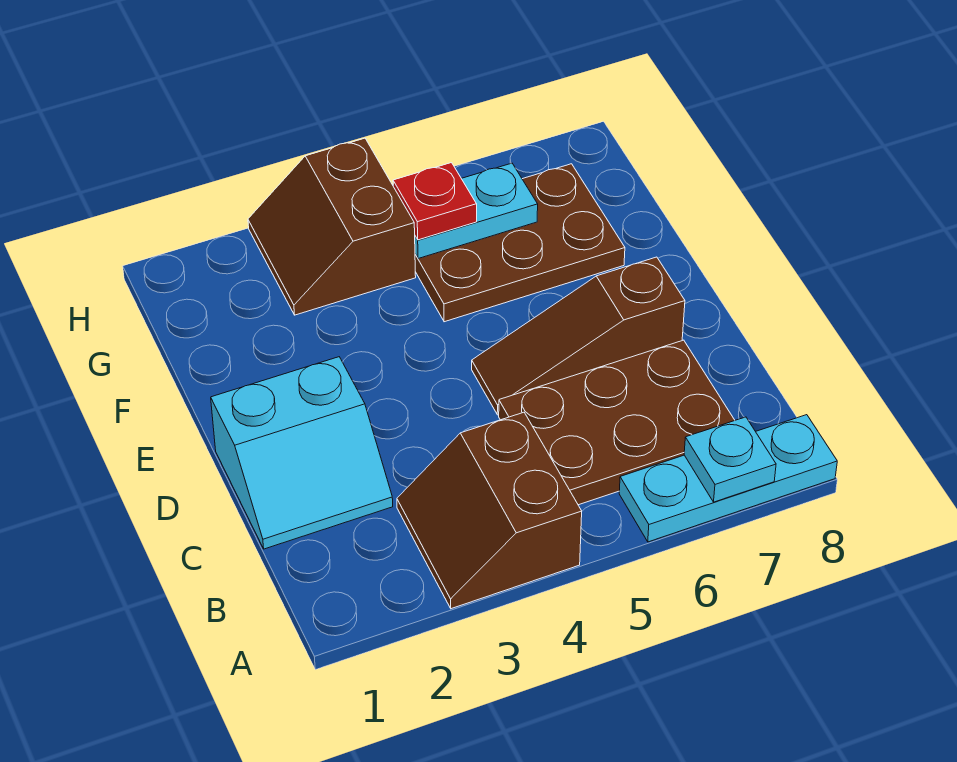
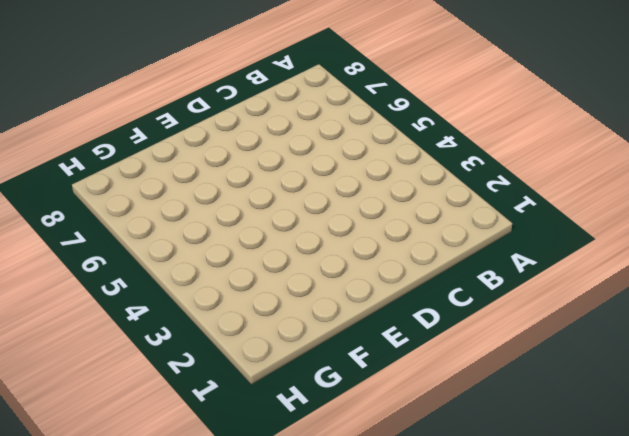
none -> brown slope A3:B4 level 1 top 4
none -> cyan plate A6:A8 level 1

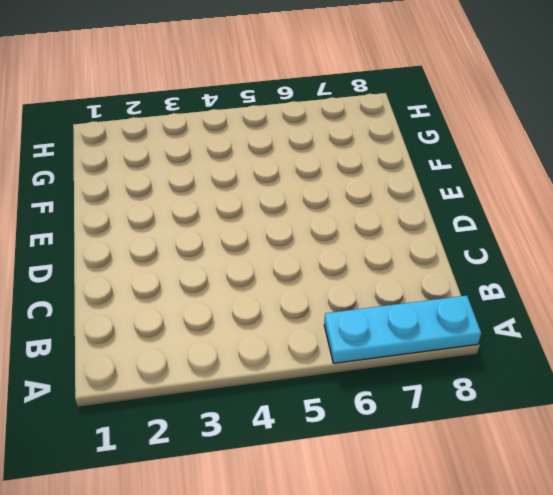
none -> brown slope A3:B4 level 1 top 4
none -> brown plate B5:C7 level 1

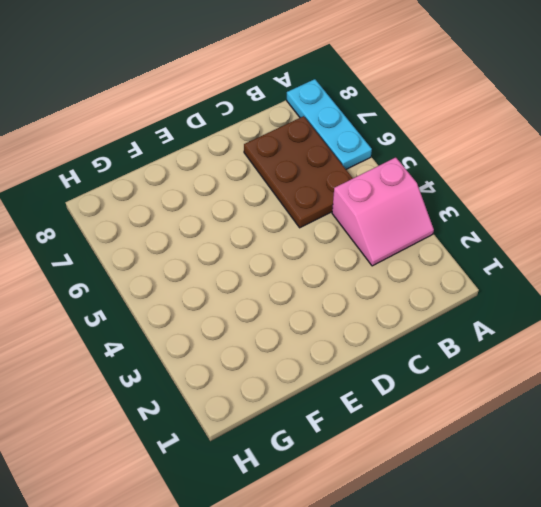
pink slope A3:B4 level 1 top 4 -> brown slope A3:B4 level 1 top 4
none -> cyan slope C1:D2 level 1 top D
none -> brown slope D5:D7 level 1 top 7

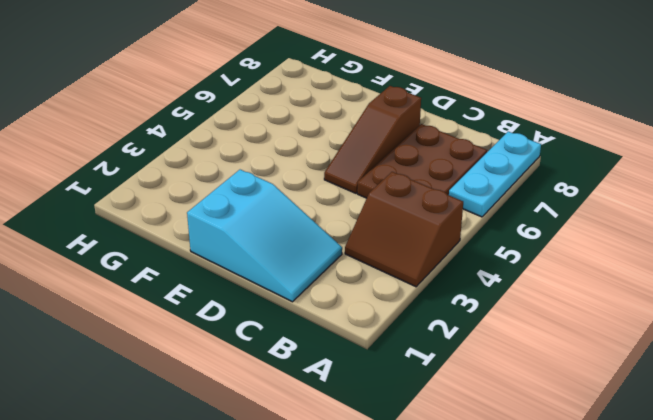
cyan slope C1:E2 level 1 top E -> cyan slope C1:D2 level 1 top D
none -> brown plate F5:G7 level 1
none -> brown slope G3:H4 level 1 top 4

